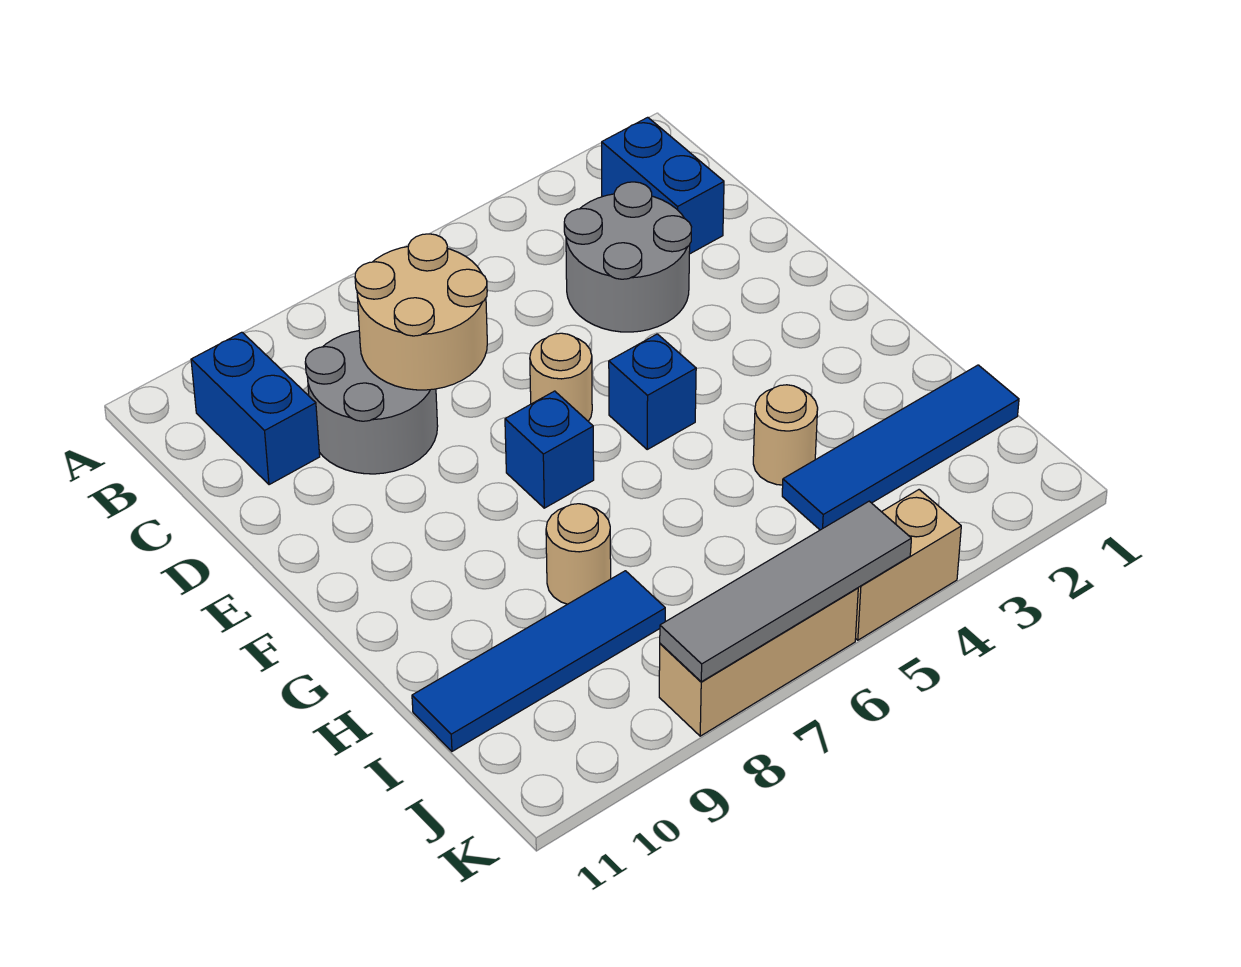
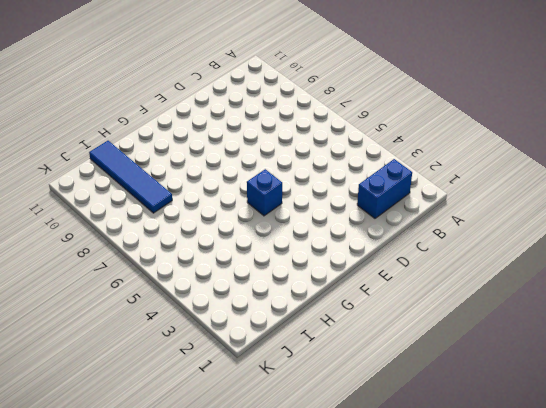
none -> blue brick B10:C10 level 1
none -> grey round brick C3:D4 level 1
none -> grey round brick C8:D9 level 1

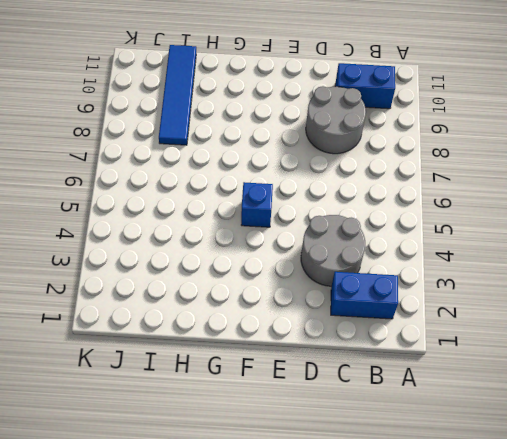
none -> tan round brick E6 level 1
none -> blue brick F7 level 1
none -> tan round brick H4 level 1

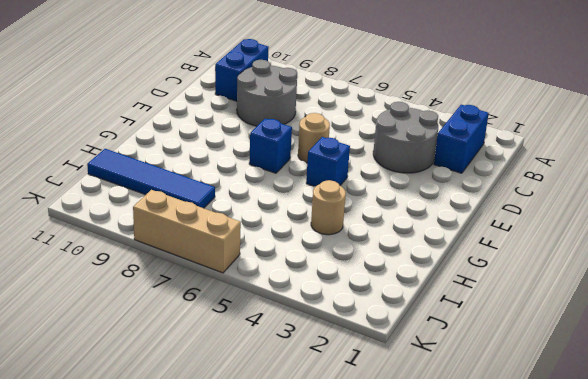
none -> tan round brick H8 level 1
none -> blue tile I1:I4 level 1
none -> tan brick K4:K5 level 1

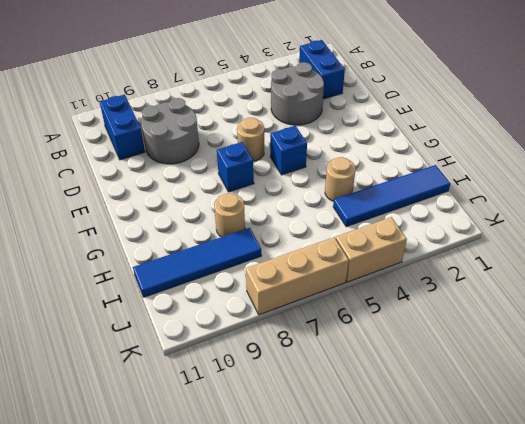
none -> tan round brick C7:D8 level 2
none -> grey tile K5:K8 level 2

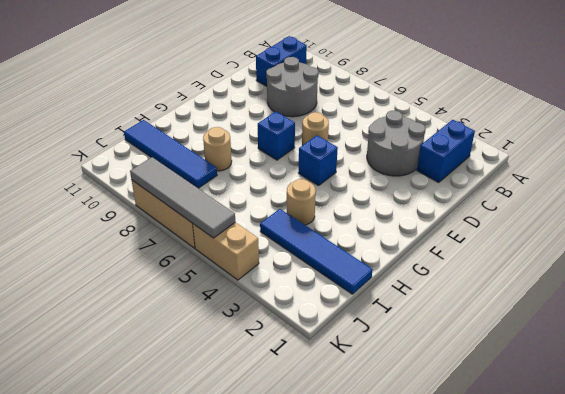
none -> tan round brick C7:D8 level 2

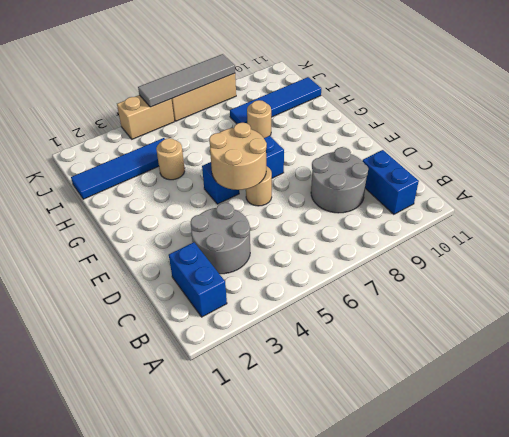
tan round brick E5:F6 level 2 -> tan round brick C7:D8 level 2

